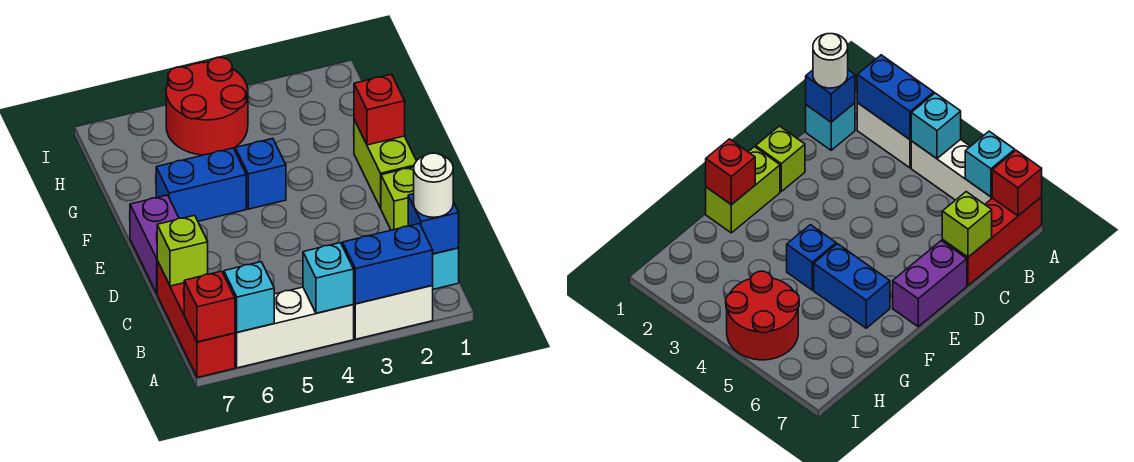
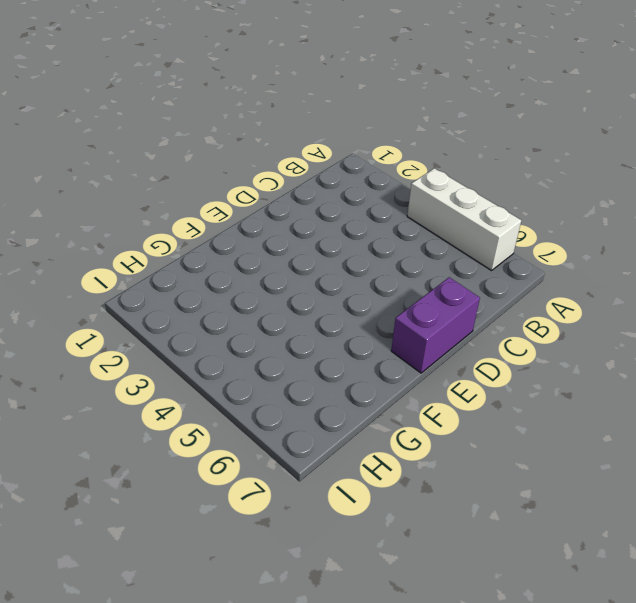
none -> white brick A2:A3 level 1
none -> red brick A7:C7 level 1
none -> cyan brick B1 level 1

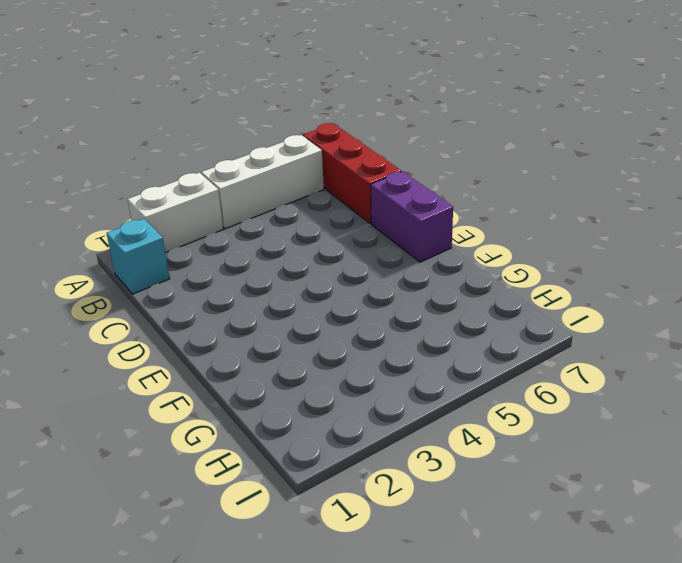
none -> lime brick D1 level 1
none -> lime brick E1:F1 level 1
none -> blue brick F4 level 1

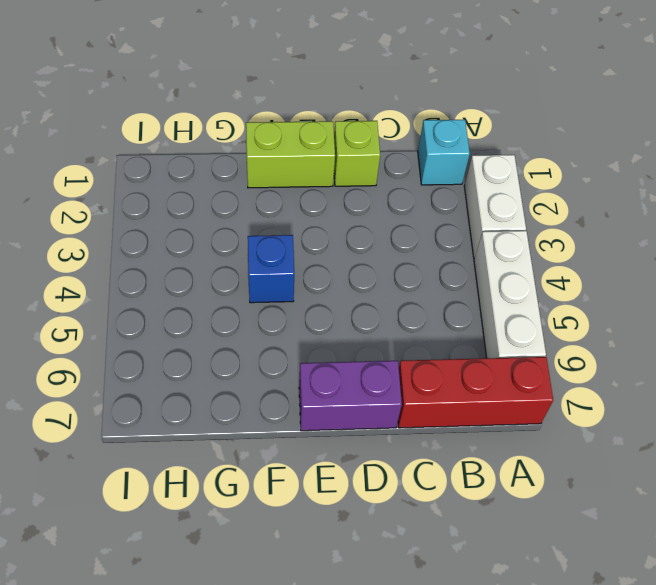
none -> blue brick F5:F6 level 1
none -> red round brick H4:I5 level 1
none -> blue brick A2:A3 level 2

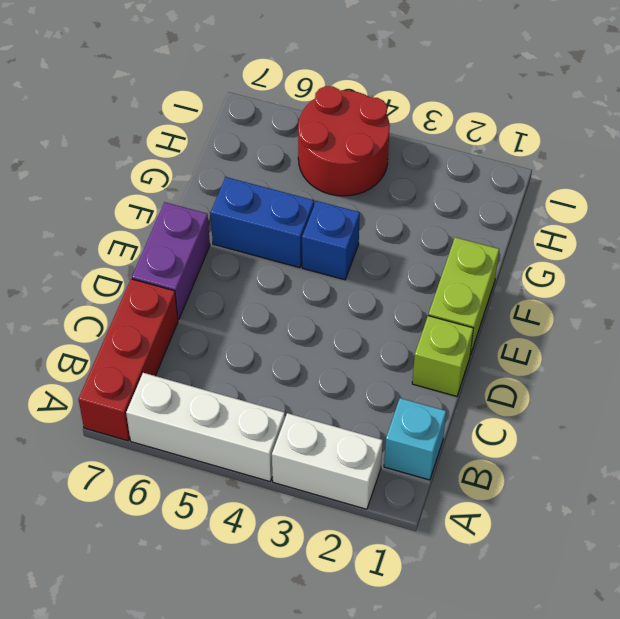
none -> blue brick A2:A3 level 2
none -> cyan brick A4 level 2
none -> cyan brick A6 level 2

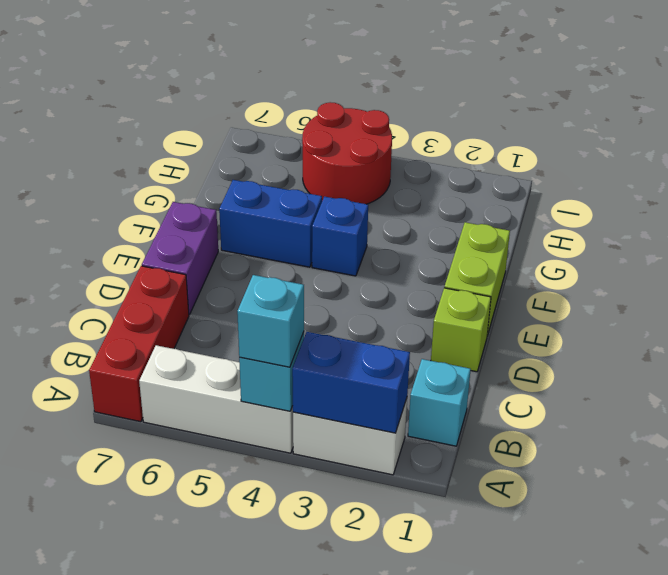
cyan brick A4 level 3 -> cyan brick A6 level 2
none -> red brick A7 level 2
none -> blue brick B1 level 2
none -> lime brick C7 level 2

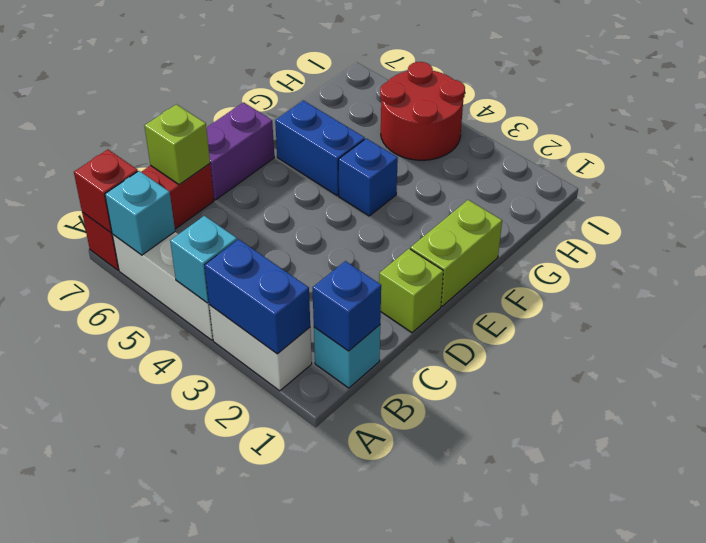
none -> red brick F1 level 2
none -> white round brick B1 level 3

